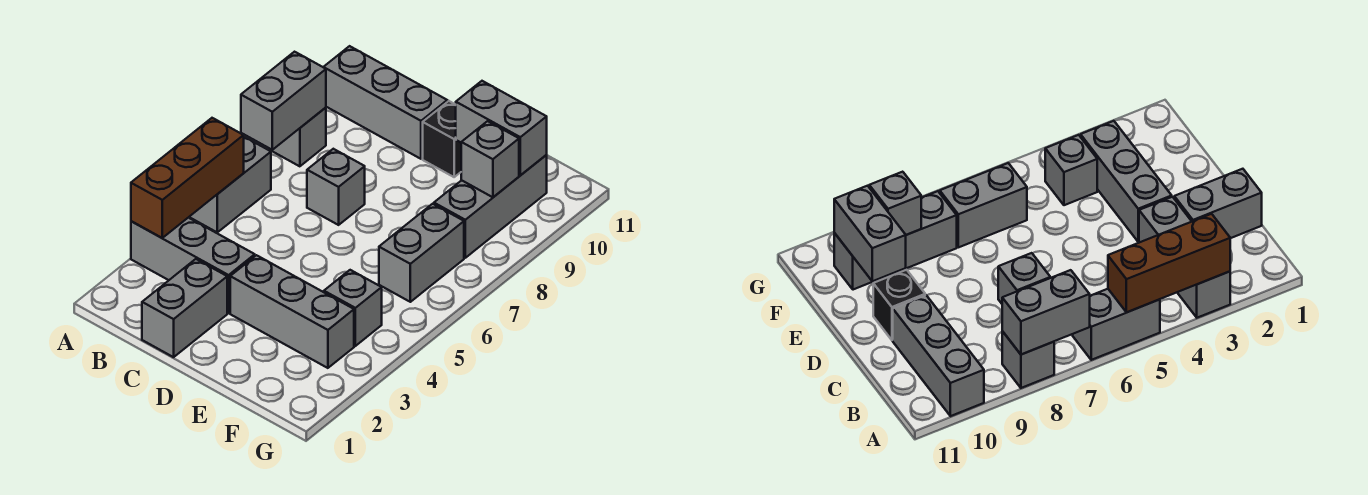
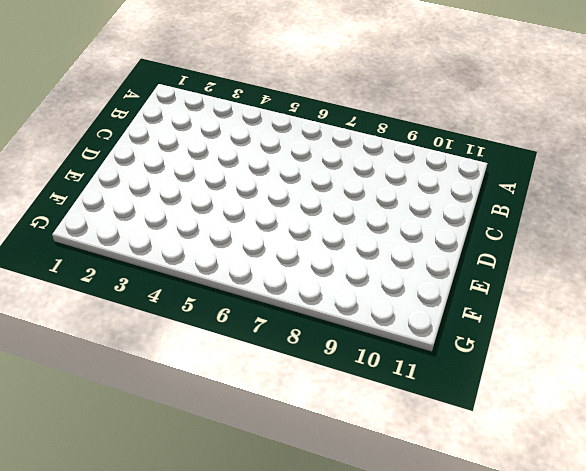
none -> grey brick A3:C3 level 1
none -> grey brick A5:A6 level 1
none -> grey brick A8 level 1

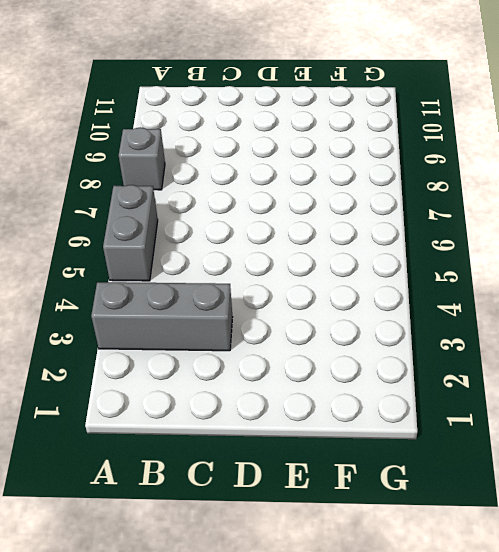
none -> grey brick A10:C10 level 1
none -> grey brick C1:C2 level 1
none -> grey brick C7 level 1

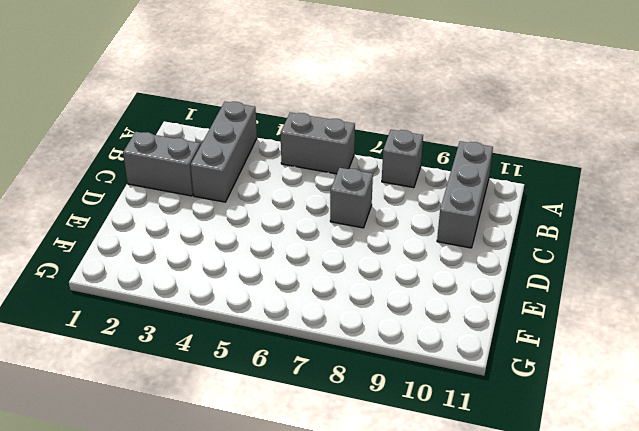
none -> grey brick D3:F3 level 1
none -> black brick D10 level 1
none -> grey brick F4 level 1

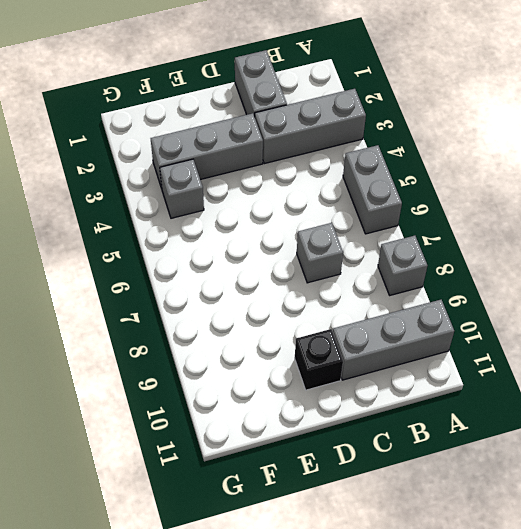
none -> grey brick F6:F7 level 1
none -> grey brick F8:F10 level 1
none -> brown brick A3:A5 level 2

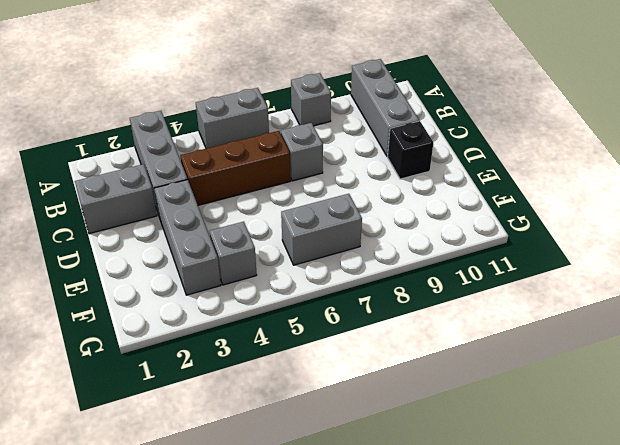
brown brick C4:C6 level 1 -> brown brick A3:A5 level 2
none -> grey brick F8:F10 level 1
none -> grey brick A7:A8 level 2
none -> grey brick E10:F10 level 2

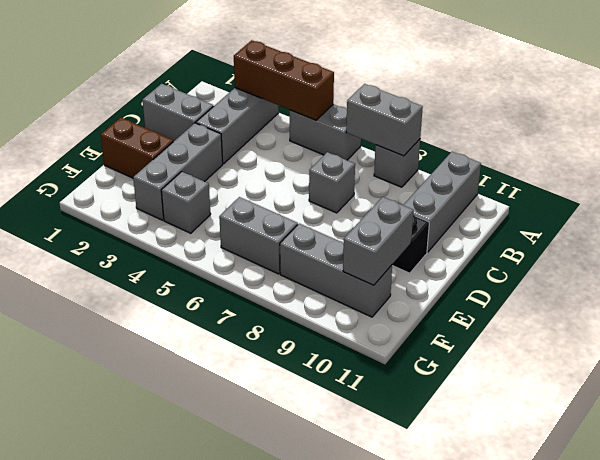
brown brick E1:E2 level 1 -> none
none -> grey brick F9 level 2

